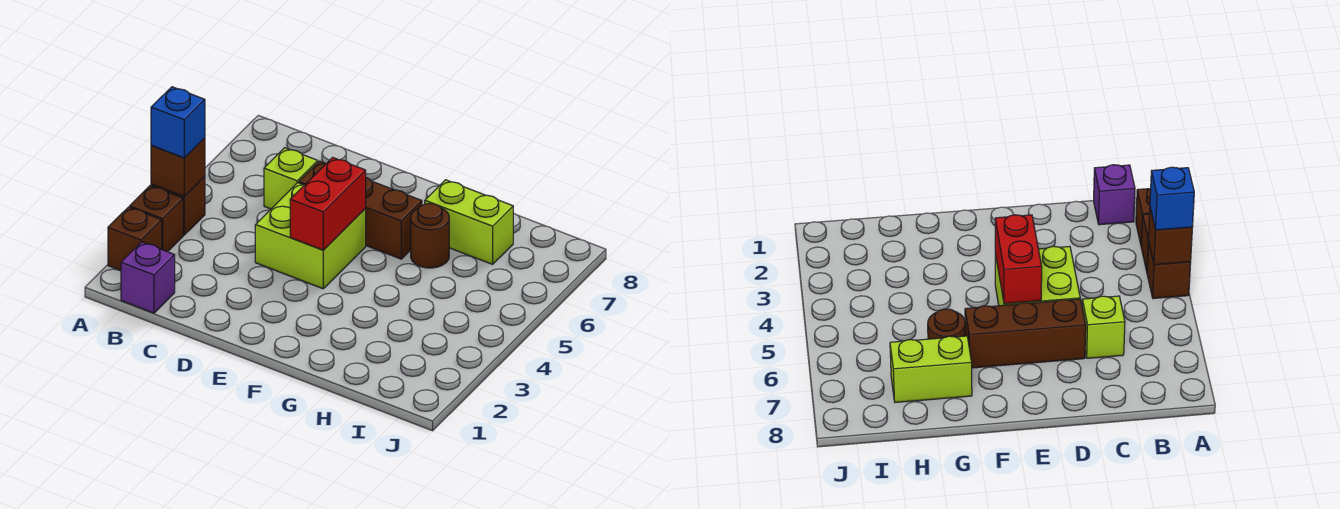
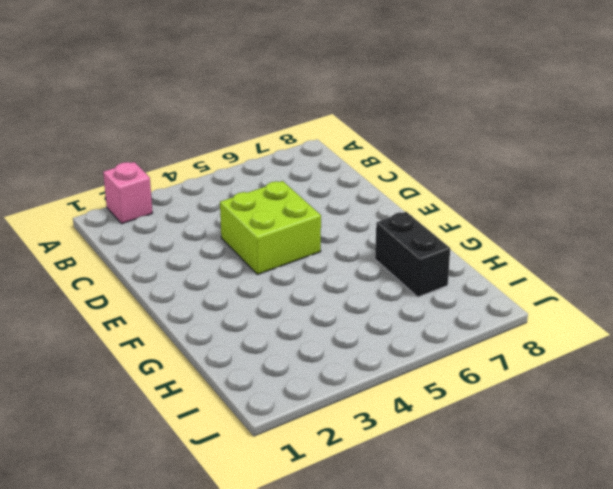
pink brick A2 level 1 -> brown brick A2 level 1
black brick G7:H7 level 1 -> lime brick G7:H7 level 1
none -> brown brick A3 level 1
none -> brown brick A4 level 1
none -> purple brick B1 level 1

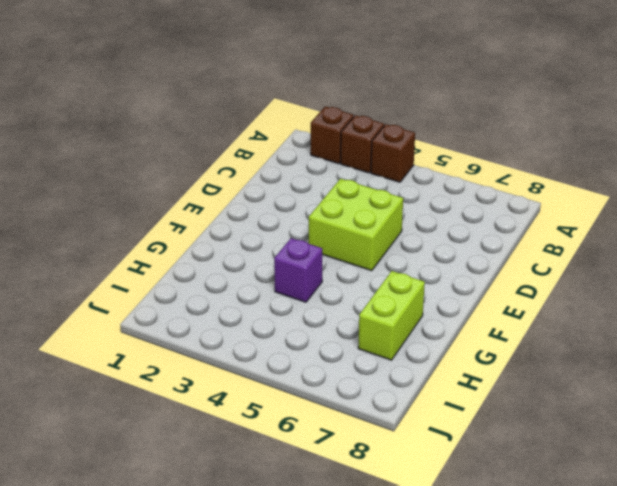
purple brick G4 level 1 -> purple brick B1 level 1
none -> lime brick C6 level 1
none -> brown brick D6:F6 level 1
none -> brown round brick G6 level 1

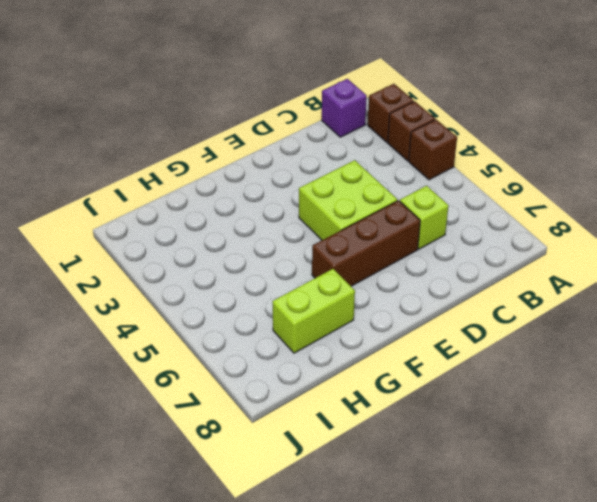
none -> brown round brick G6 level 1
none -> brown brick A4 level 2
none -> red brick E4:E5 level 2

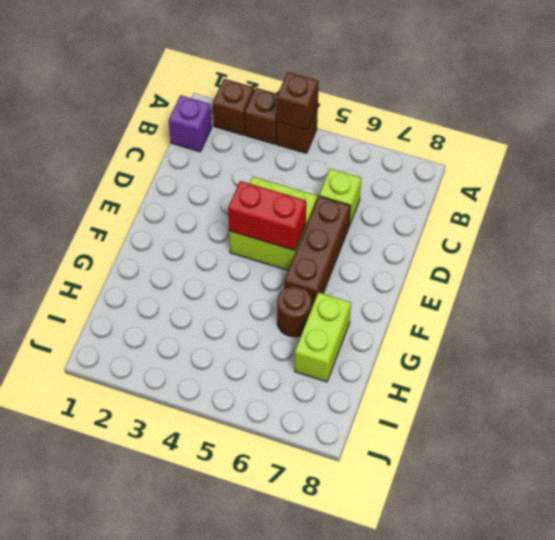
none -> blue brick A4 level 3

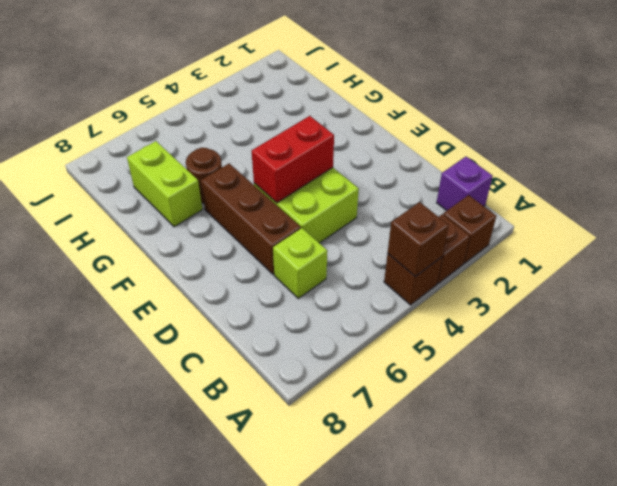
none -> blue brick A4 level 3

